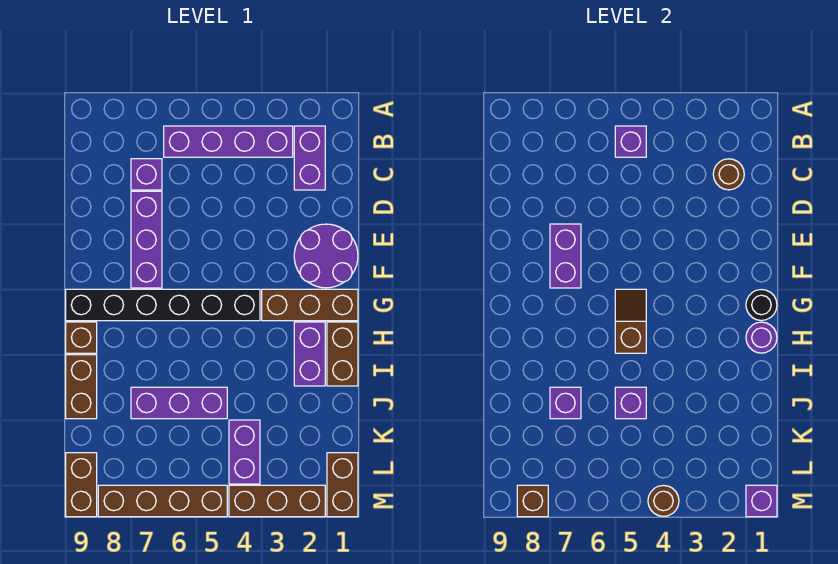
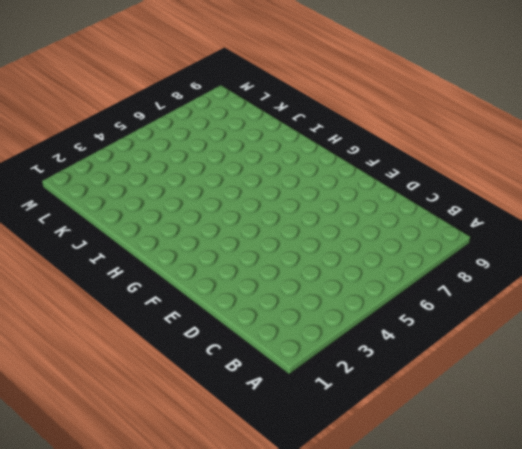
none -> purple brick B2:C2 level 1
none -> purple brick B3:B6 level 1
none -> purple brick C7 level 1

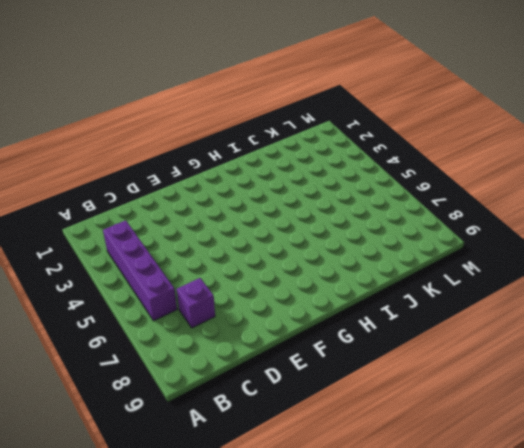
none -> purple brick B2:C2 level 1
none -> purple brick D7:F7 level 1
none -> purple round brick E1:F2 level 1

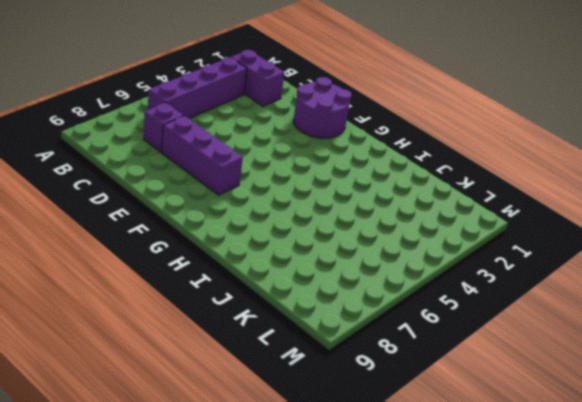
none -> brown brick G1:G3 level 1
none -> black brick G4:G9 level 1
none -> brown brick H1:I1 level 1

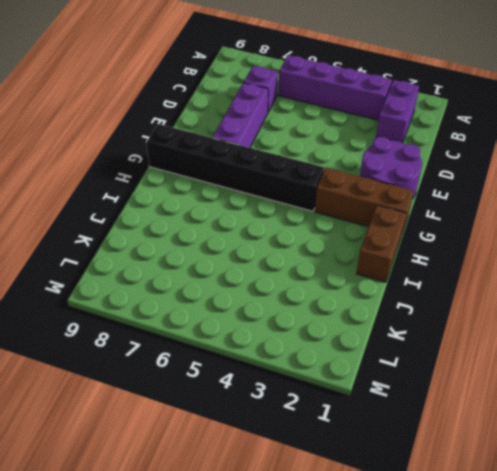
none -> purple brick H2:I2 level 1
none -> brown brick H9 level 1
none -> brown brick I9:J9 level 1

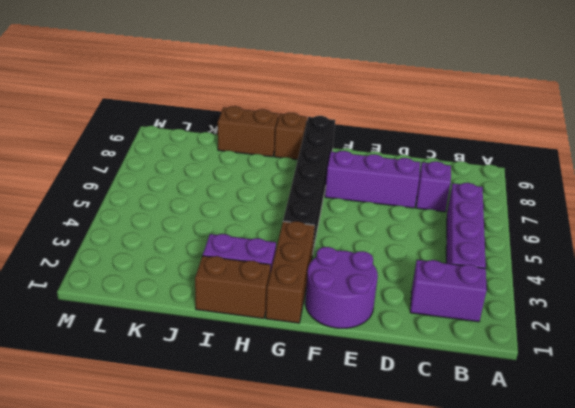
none -> purple brick J5:J7 level 1
none -> purple brick K4:L4 level 1
none -> brown brick L1:M1 level 1

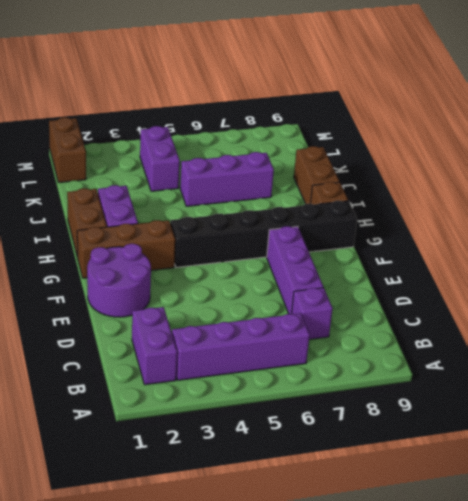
none -> brown brick L9:M9 level 1
none -> brown brick M2:M4 level 1
none -> brown brick M5:M8 level 1

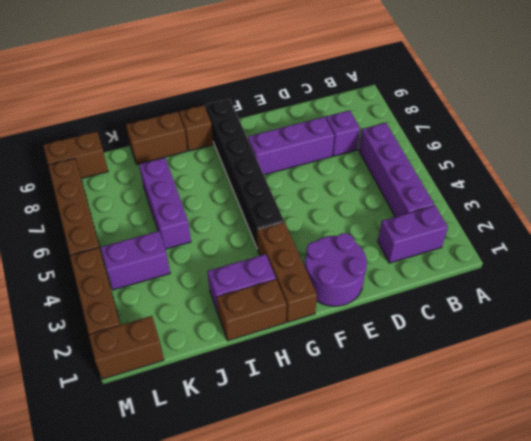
none -> purple brick B5 level 2
none -> brown round brick C2 level 2
none -> purple brick E7:F7 level 2

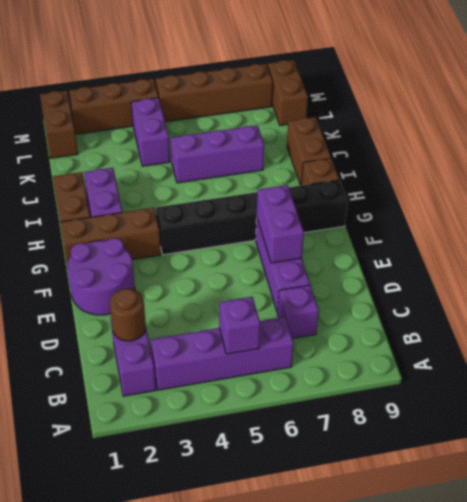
none -> black round brick G1 level 2
none -> brown slope G5:H5 level 2 top H
none -> purple round brick H1 level 2

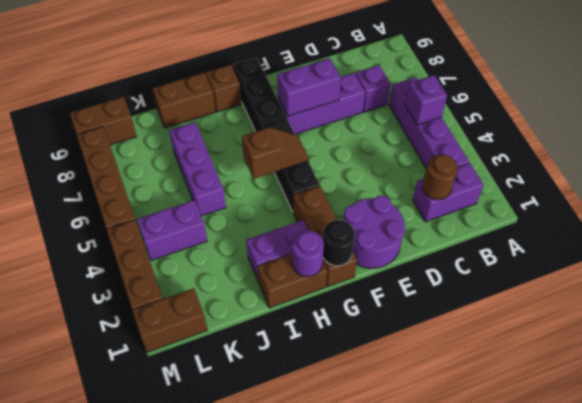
none -> purple brick J5 level 2
none -> purple brick J7 level 2
none -> purple brick M1 level 2

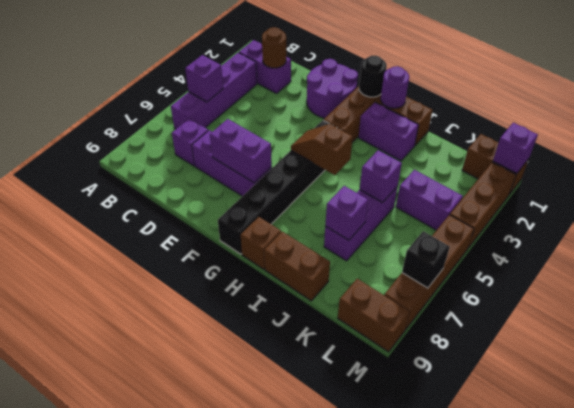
black brick M7 level 2 -> none
none -> brown round brick M4 level 2
none -> brown brick M8 level 2

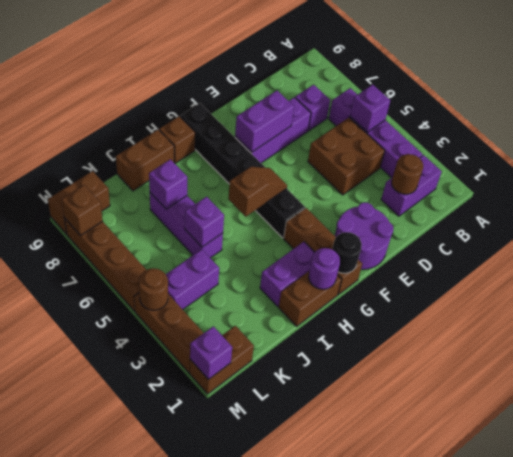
brown brick C4:D5 level 1 -> none

